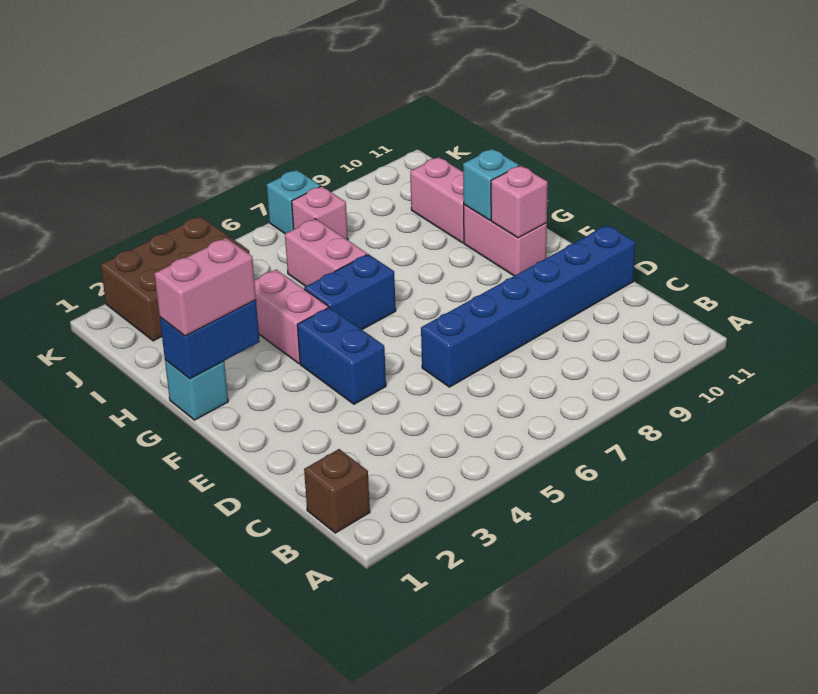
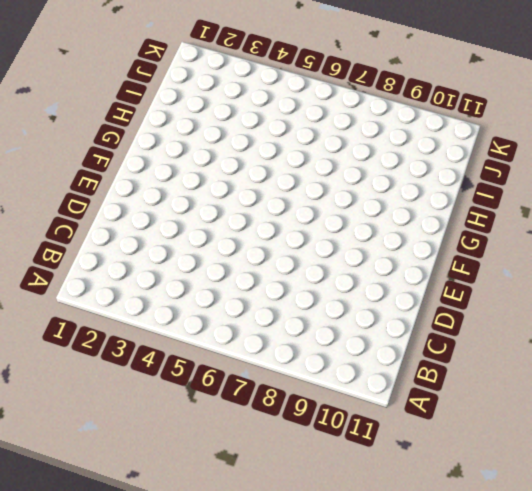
none -> brown brick B1 level 1
none -> blue brick D6:D11 level 1
none -> blue brick E4:F4 level 1

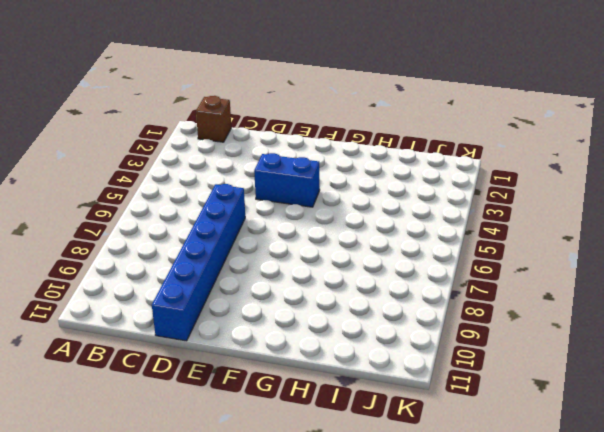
none -> pink brick F10:G10 level 1
none -> cyan brick G1 level 1
none -> pink brick G4:H4 level 1

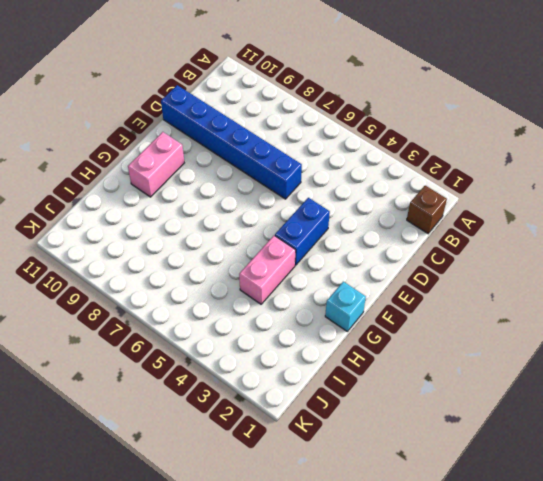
none -> blue brick G5:G6 level 1
none -> pink brick H6:I6 level 1
none -> pink brick H10:I10 level 1

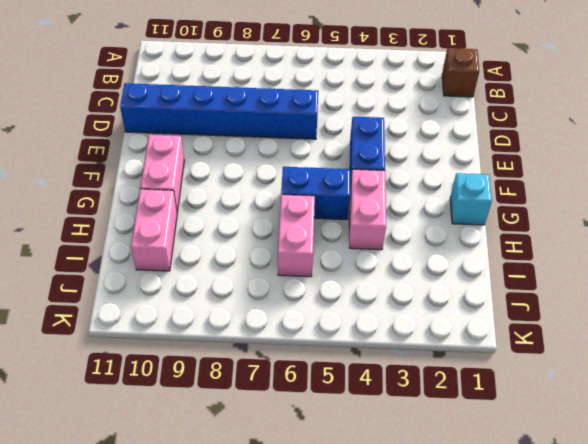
none -> brown brick J2:K4 level 1
none -> pink brick J7 level 1
none -> cyan brick K7 level 1

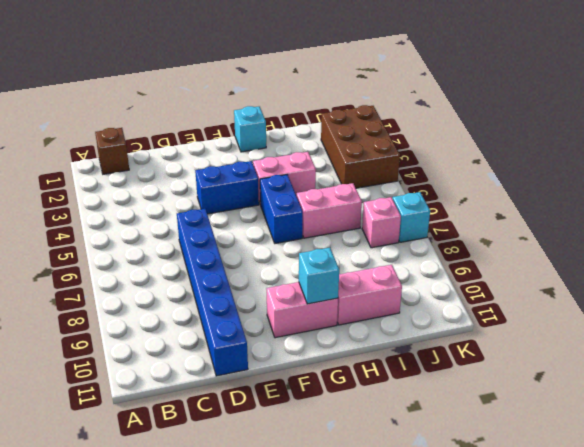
none -> pink brick F10 level 2
none -> blue brick G1:G2 level 2
none -> pink brick G1:G2 level 3

